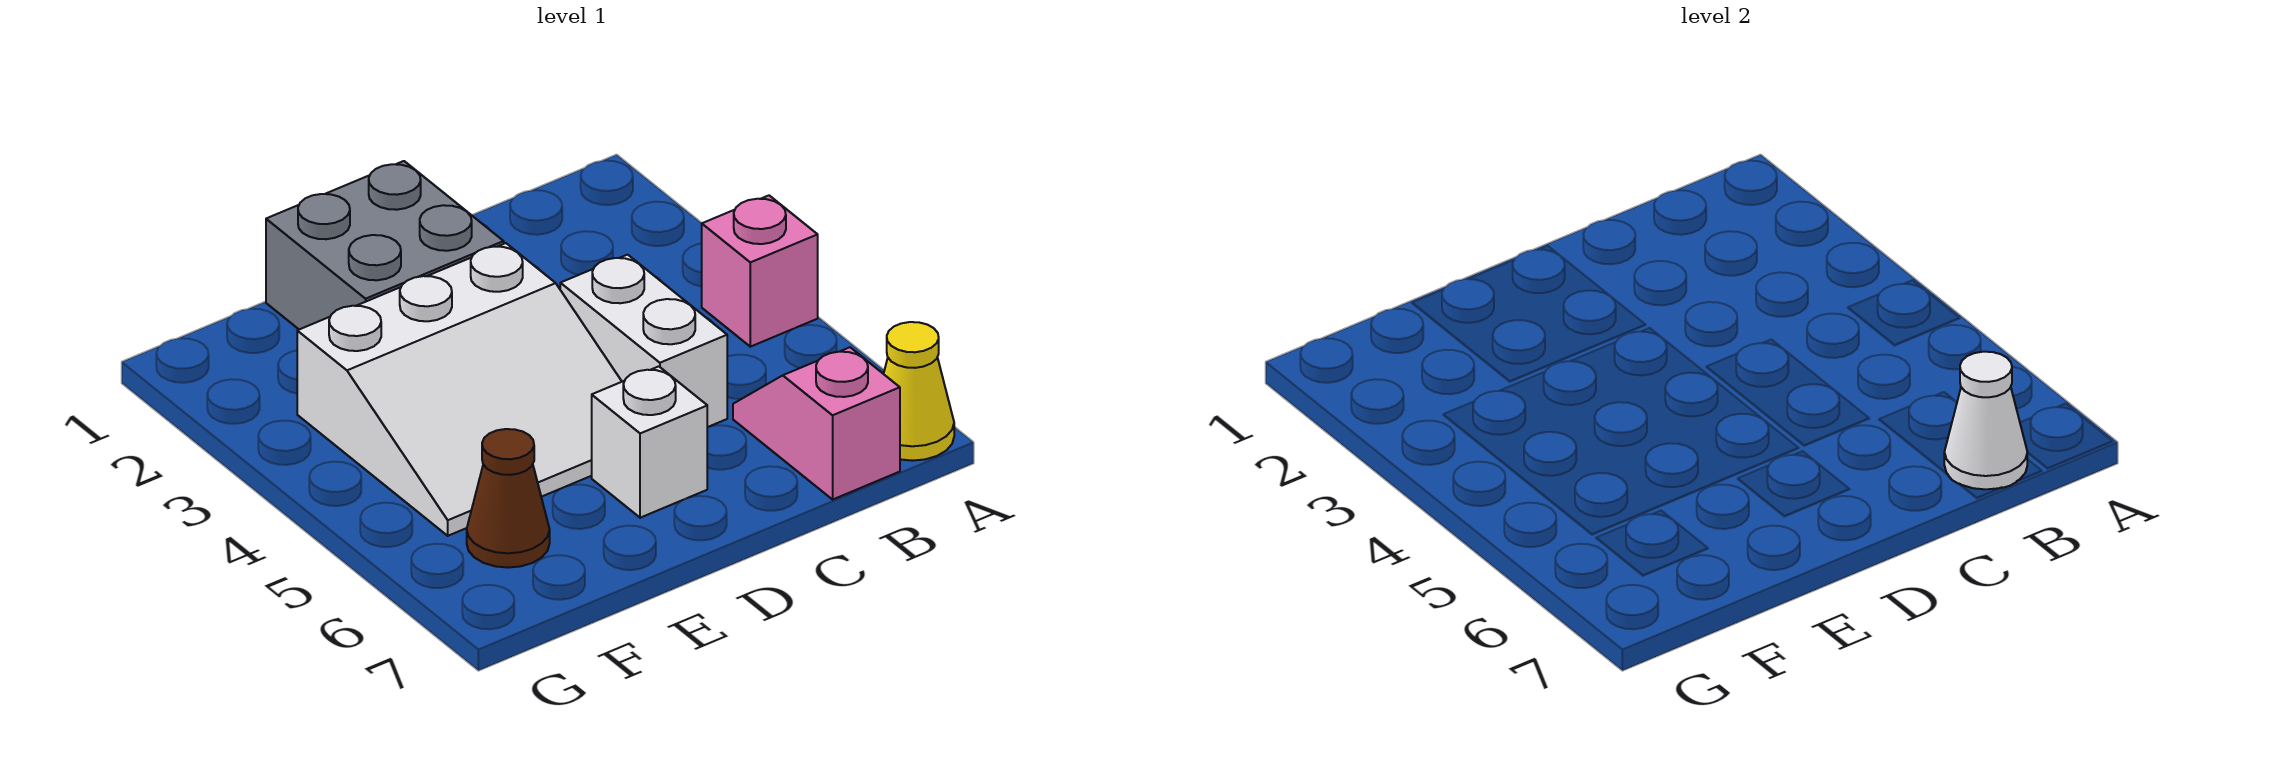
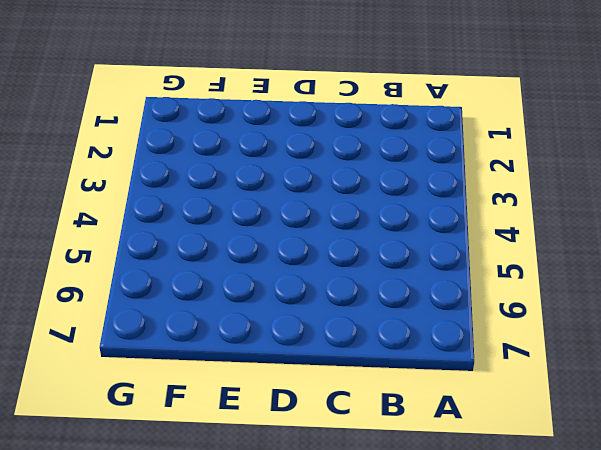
none -> pink brick A4 level 1
none -> yellow cone A7 level 1

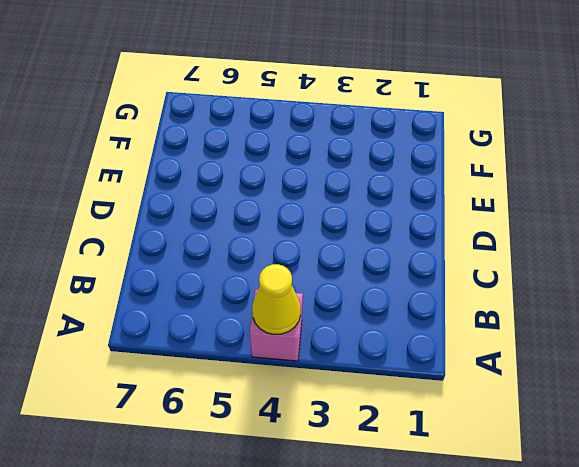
yellow cone A4 level 2 -> yellow cone A7 level 1
none -> pink slope B6:B7 level 1 top 7
none -> white brick C4:C5 level 1

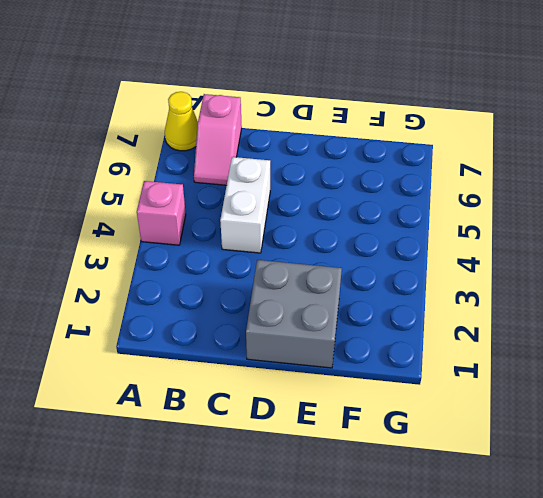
none -> white slope D3:F5 level 1 top 3
none -> white brick D6 level 1

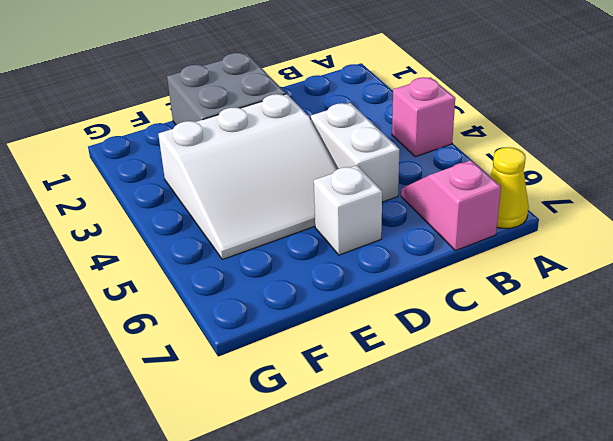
none -> brown cone F6 level 1
none -> white cone B7 level 2

